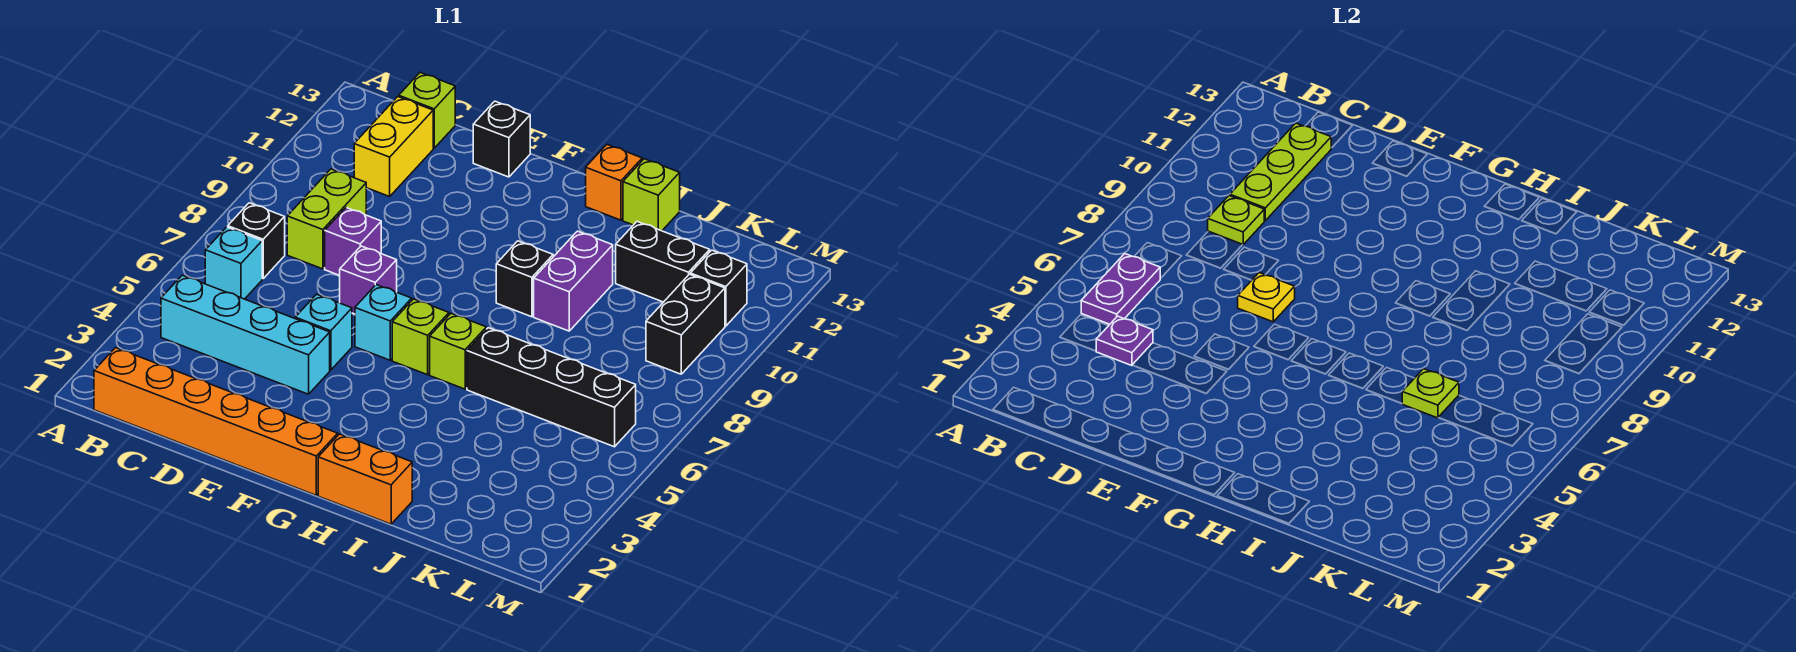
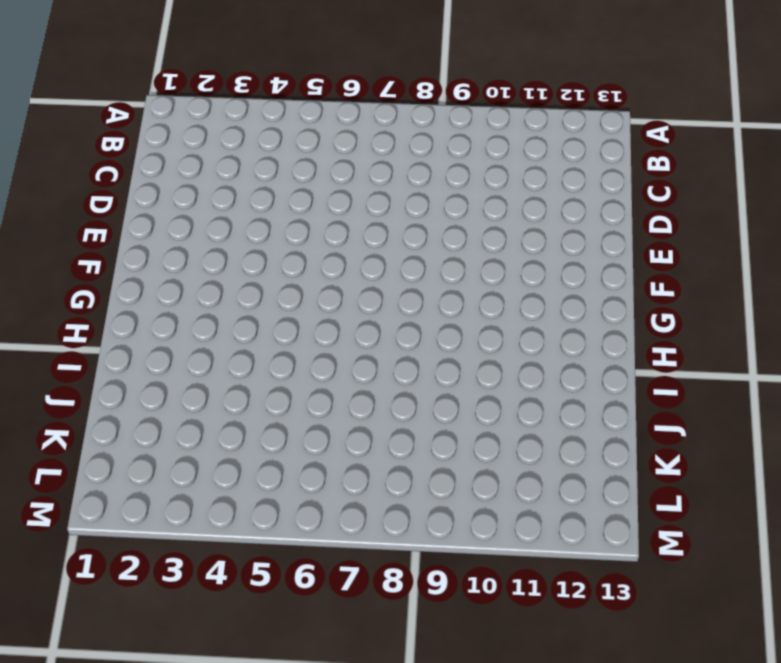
none -> orange brick B1:G1 level 1
none -> cyan brick B4:E4 level 1
none -> cyan brick B6 level 1

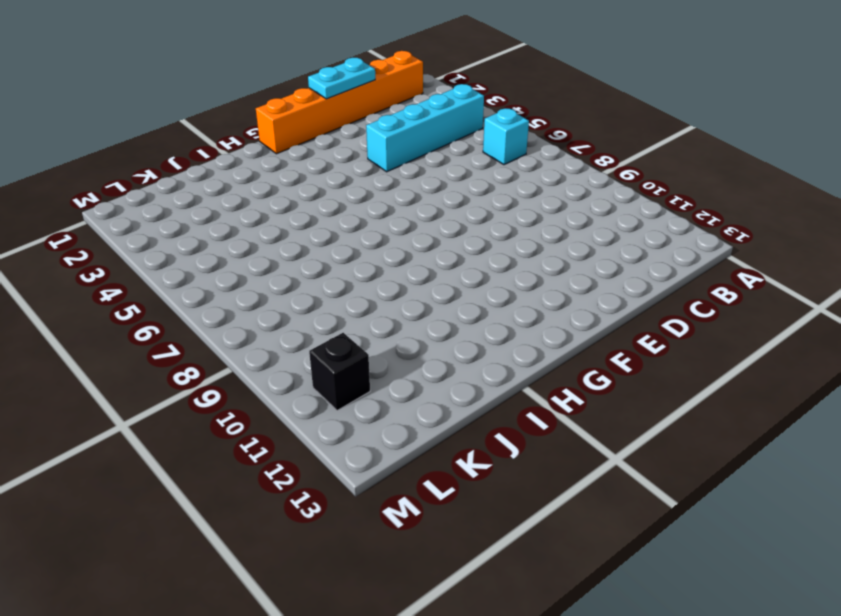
cyan plate D1:E1 level 2 -> none
none -> black brick B7 level 1
none -> lime brick C8:C9 level 1
none -> yellow brick C11:C12 level 1

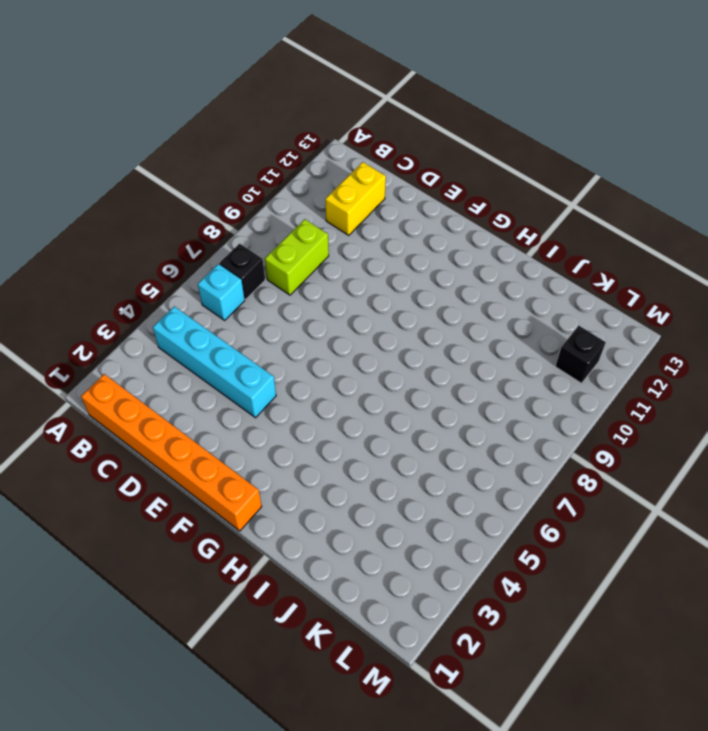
none -> lime brick C13 level 1
none -> purple brick D8 level 1
none -> cyan brick E5 level 1

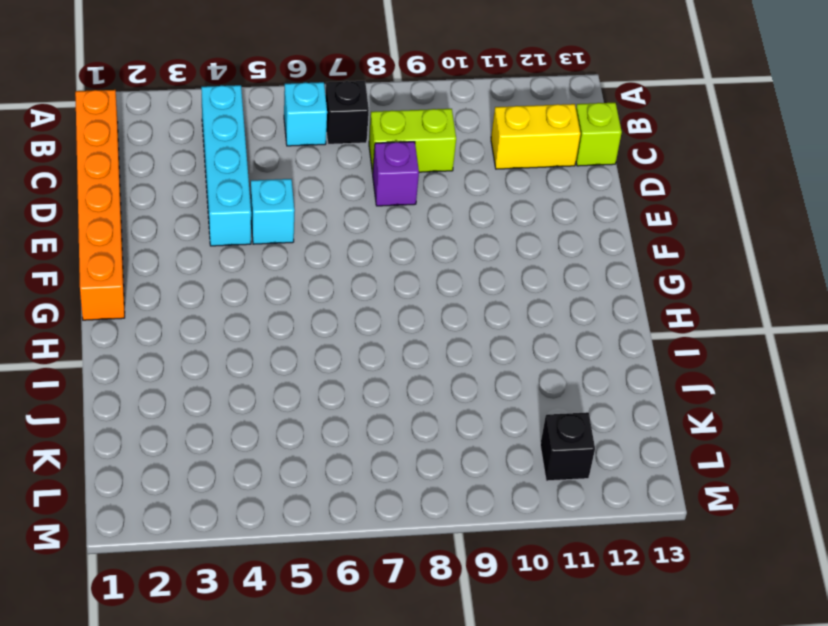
none -> purple brick E7 level 1
none -> black brick E13 level 1
none -> cyan brick F6 level 1

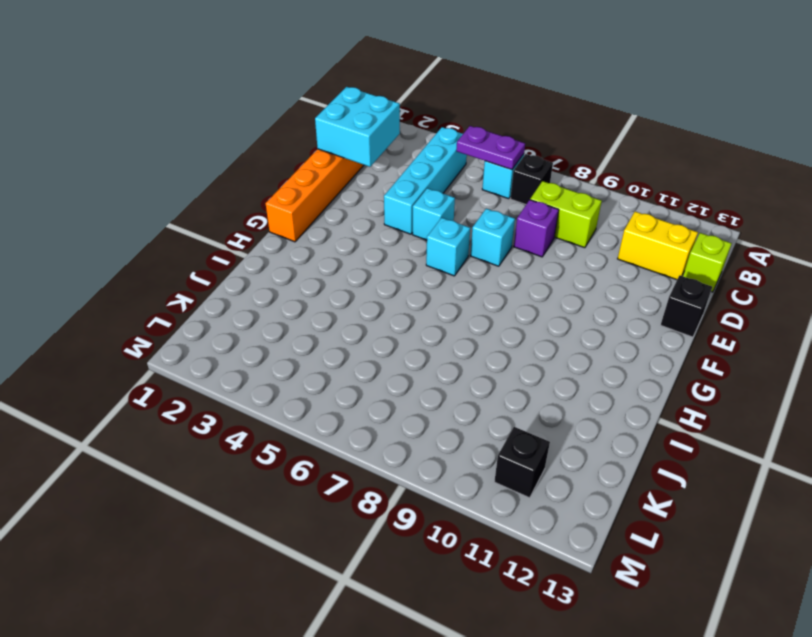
cyan brick C1:D2 level 2 -> none
cyan brick E7 level 1 -> purple brick E7 level 1
none -> lime brick G6 level 1
none -> orange brick H1:I1 level 1
none -> lime brick H6 level 1

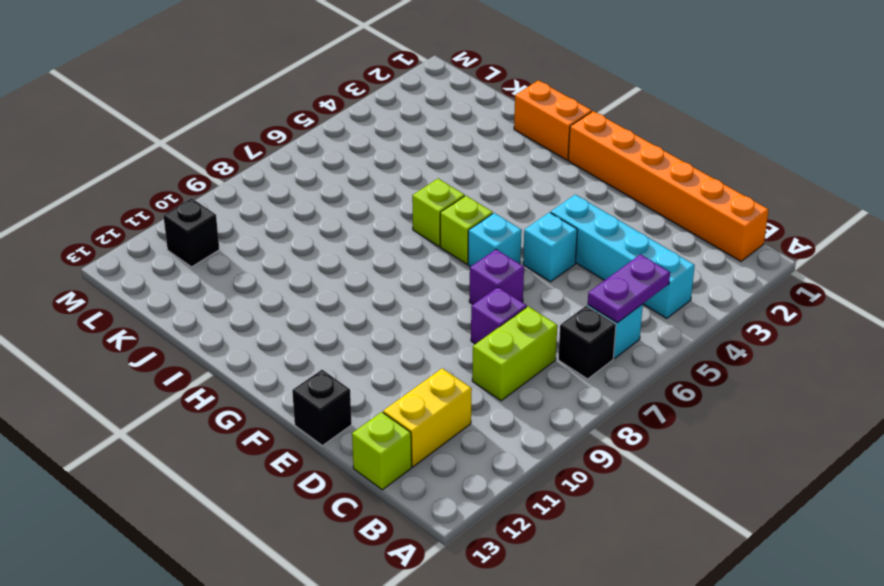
none -> black brick H9 level 1
none -> orange brick H13 level 1
none -> black brick I6:L6 level 1

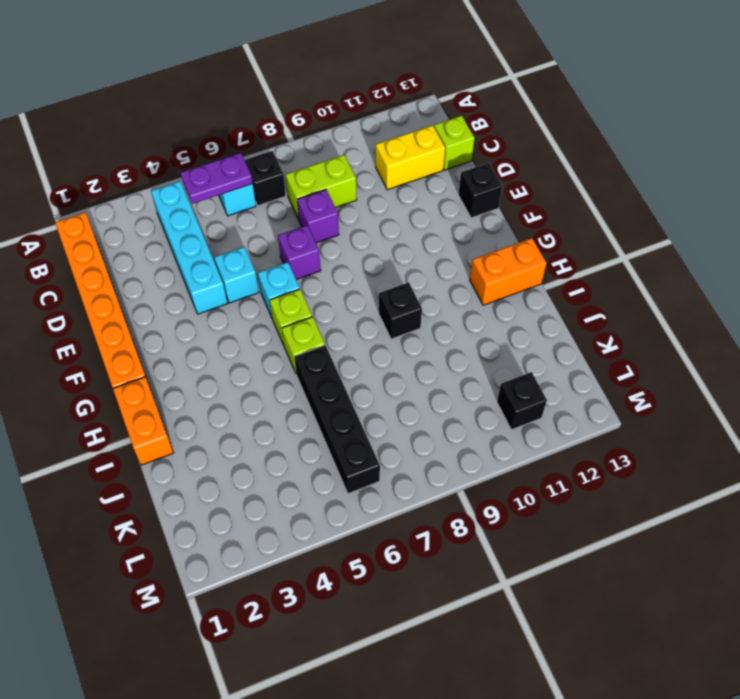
orange brick H12:H13 level 1 -> orange brick H13 level 1
none -> purple brick I9:I10 level 1
none -> lime brick I13 level 1
none -> black brick J11:K11 level 1

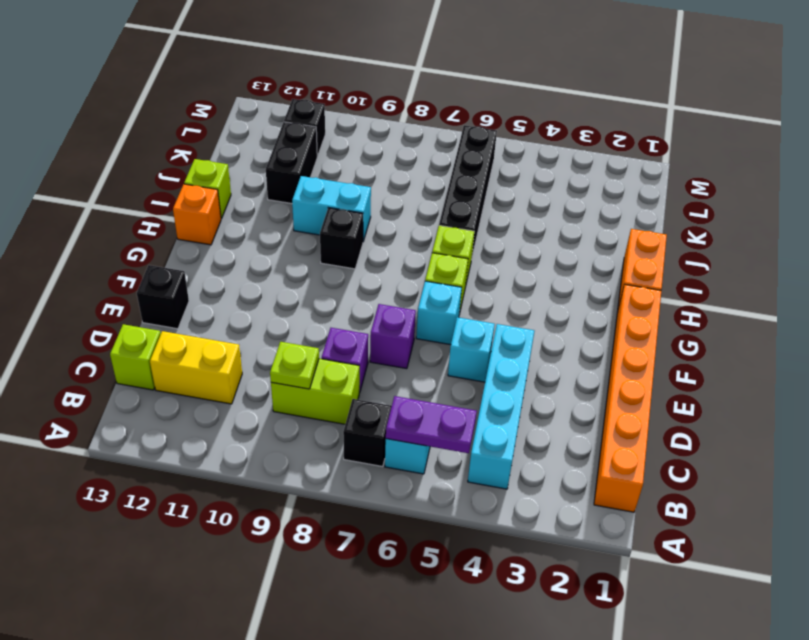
cyan brick I9:I10 level 1 -> purple brick I9:I10 level 1
none -> black brick L9:L10 level 1
none -> purple plate C4 level 2
none -> lime plate C10:C12 level 2

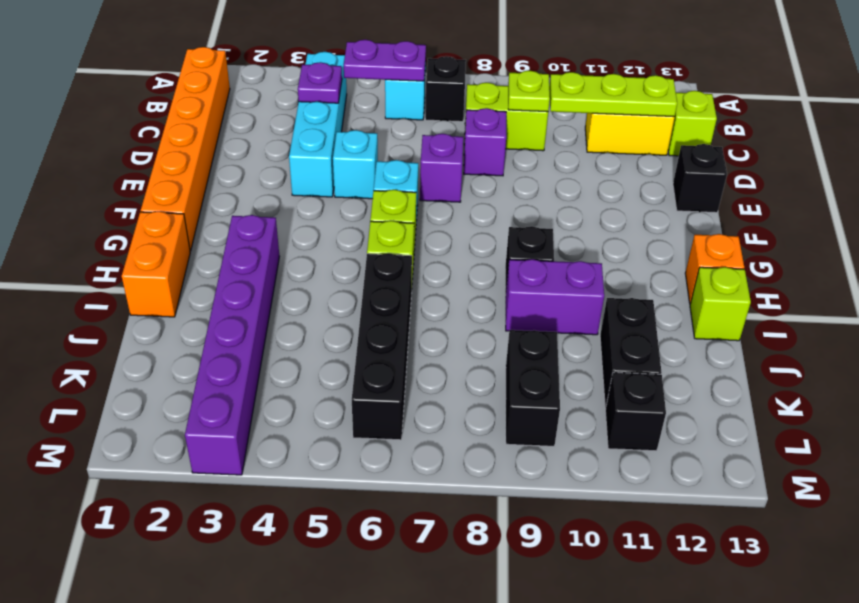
purple brick H3:M3 level 1 -> none
black brick K9:L9 level 1 -> black brick L9:L10 level 1
none -> yellow plate E7 level 2
none -> lime plate J6 level 2

